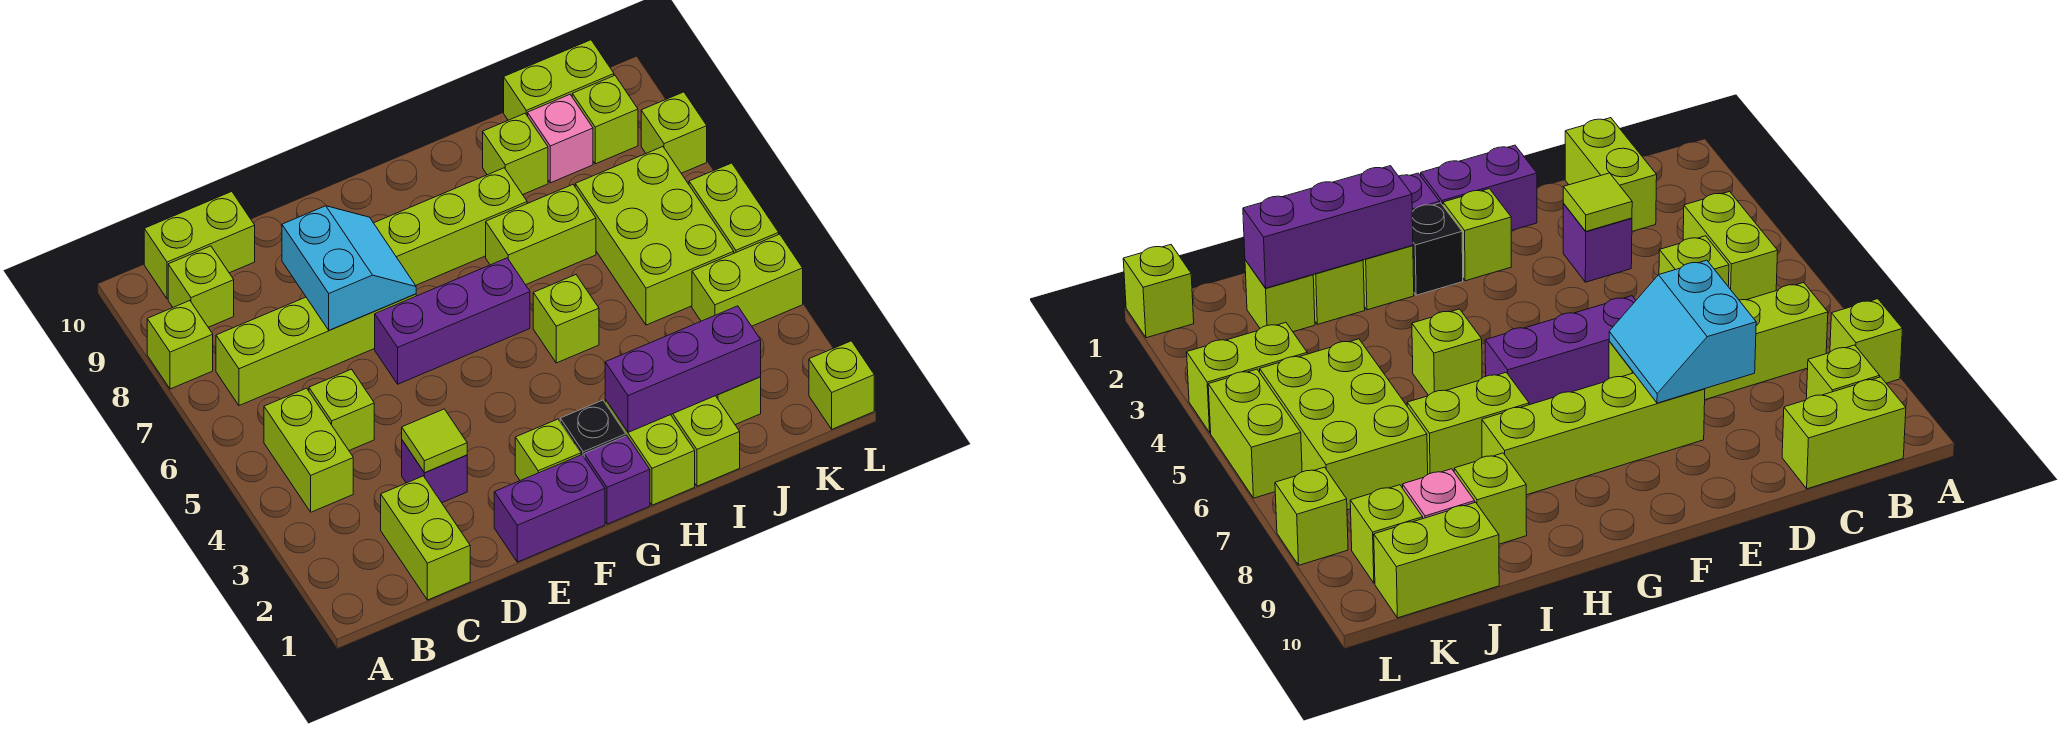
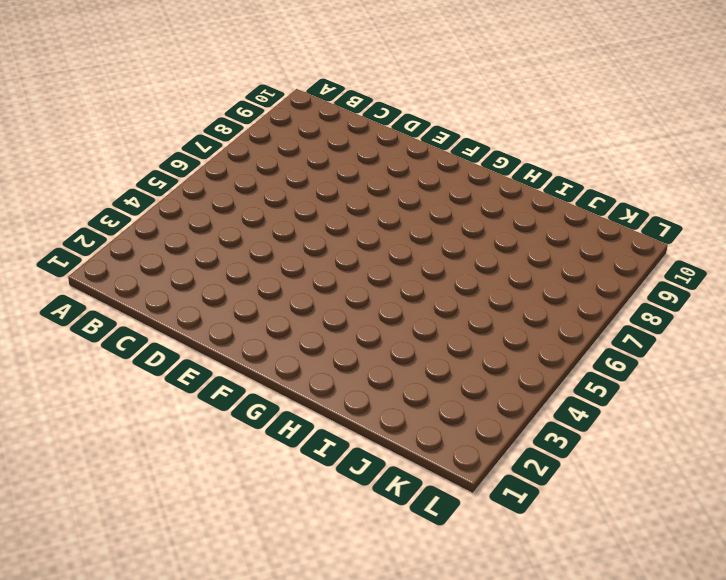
none -> lime brick A8 level 1
none -> lime brick B4:B5 level 1
none -> lime brick B7:E7 level 1
none -> lime brick B9 level 1

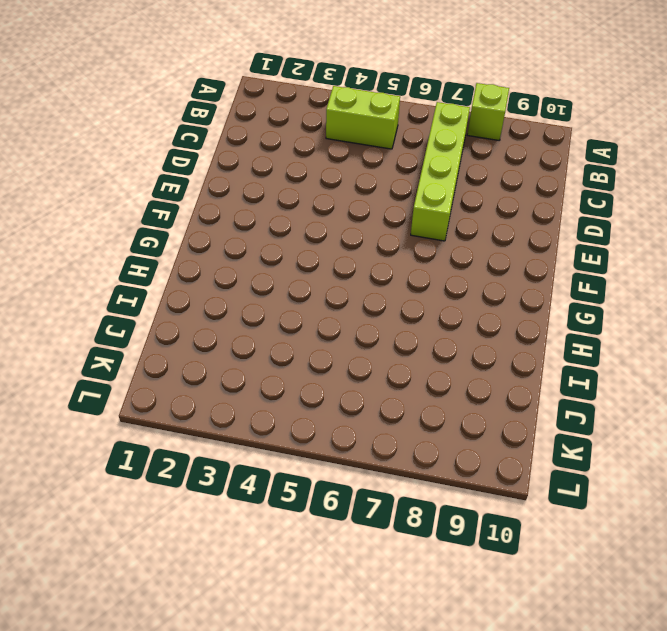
none -> lime brick B9 level 1
none -> lime brick B10:C10 level 1
none -> lime brick C1:C2 level 1
none -> lime brick C5 level 1

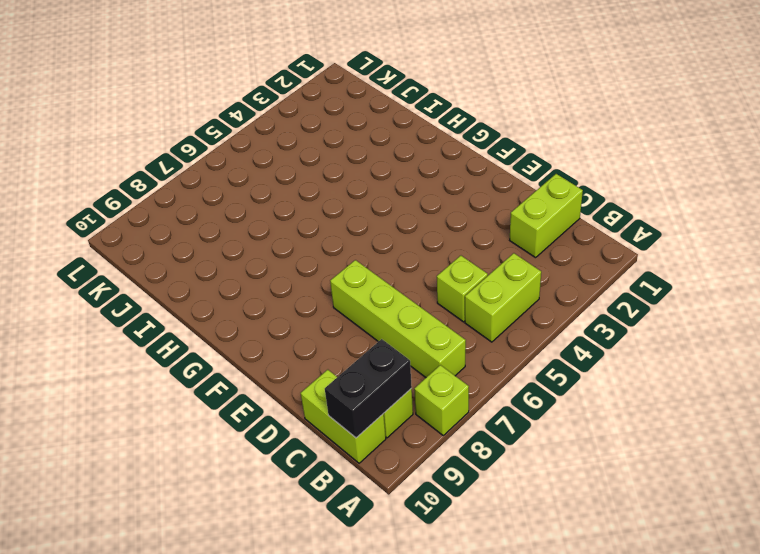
black brick B9:B10 level 2 -> none
none -> purple brick D3 level 1
none -> purple brick E1:F1 level 1
none -> purple brick E6:G6 level 1
none -> lime brick E8:H8 level 1

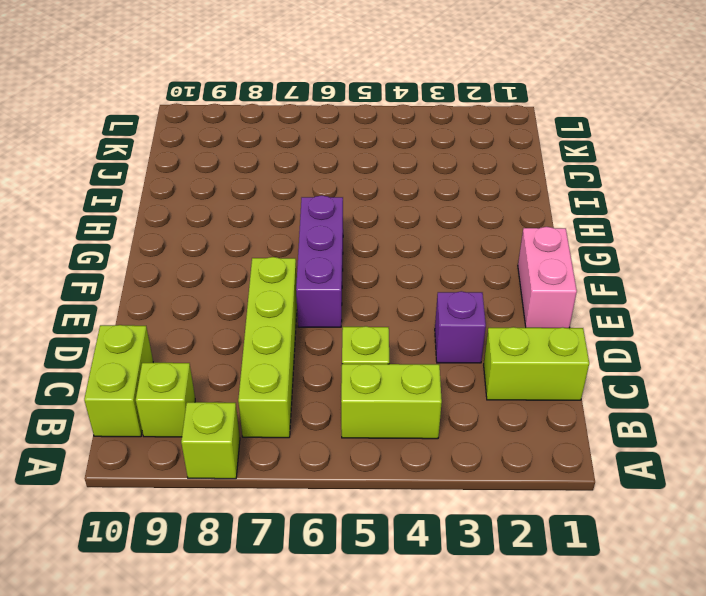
pink brick E1:F1 level 1 -> purple brick E1:F1 level 1
none -> lime brick E8:H8 level 1
none -> lime brick F2 level 1
none -> purple brick G1 level 1
none -> black brick G2 level 1

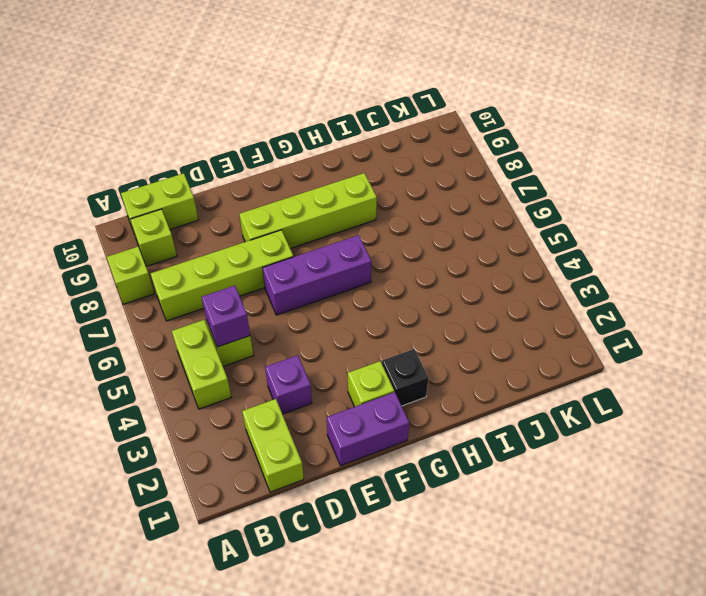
purple brick C5 level 2 -> purple brick G1 level 1
none -> lime brick H1:H2 level 1
none -> lime brick H5 level 1
none -> lime brick H7:I7 level 1
none -> lime brick I1:I2 level 1

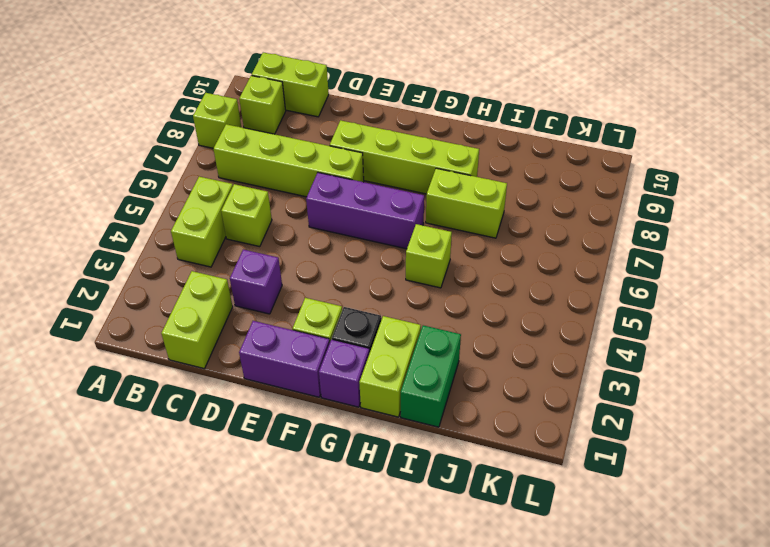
green brick I1:I2 level 1 -> lime brick I1:I2 level 1
none -> lime brick I9 level 1
none -> lime brick J2 level 1
none -> lime brick J5:K7 level 1
none -> pink brick J9 level 1

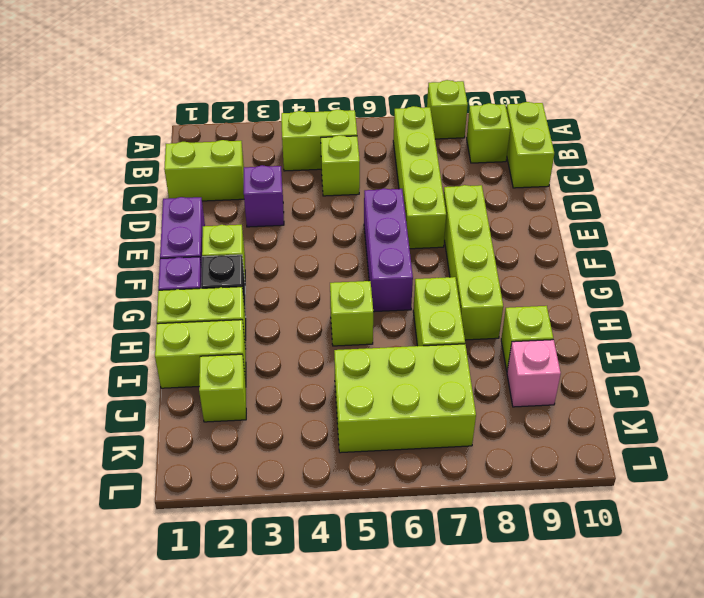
none -> lime brick J10:K10 level 1
none -> lime brick K4:L4 level 1
none -> lime brick K9 level 1
none -> lime brick L1 level 1

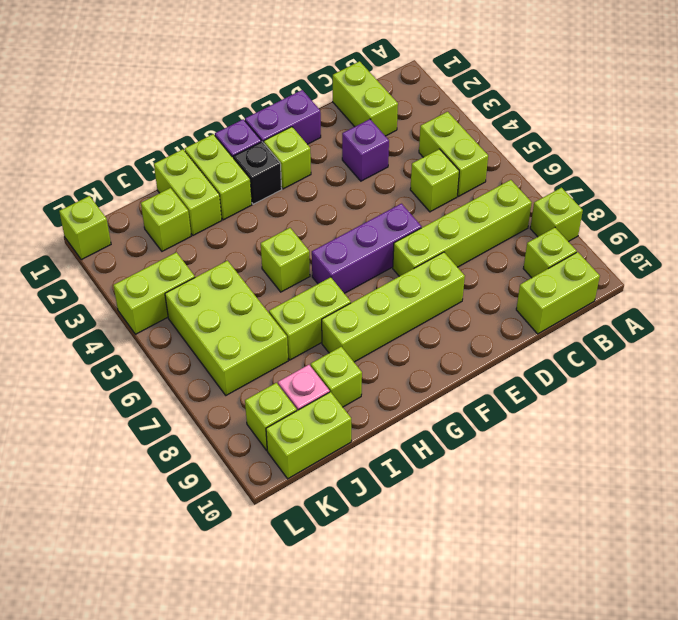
none -> lime brick L5:L6 level 1
none -> lime brick L8 level 1
none -> lime tile D3 level 2
none -> cyan slope D7:E8 level 2 top D

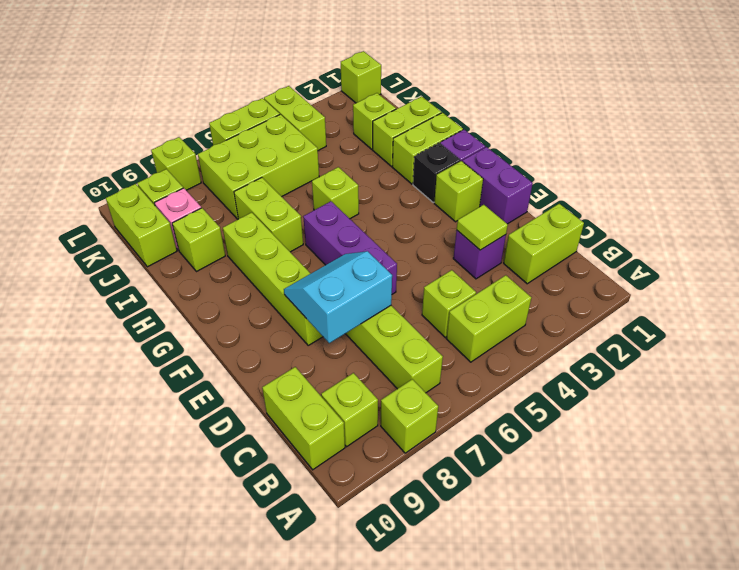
none -> purple brick H2:J2 level 2

